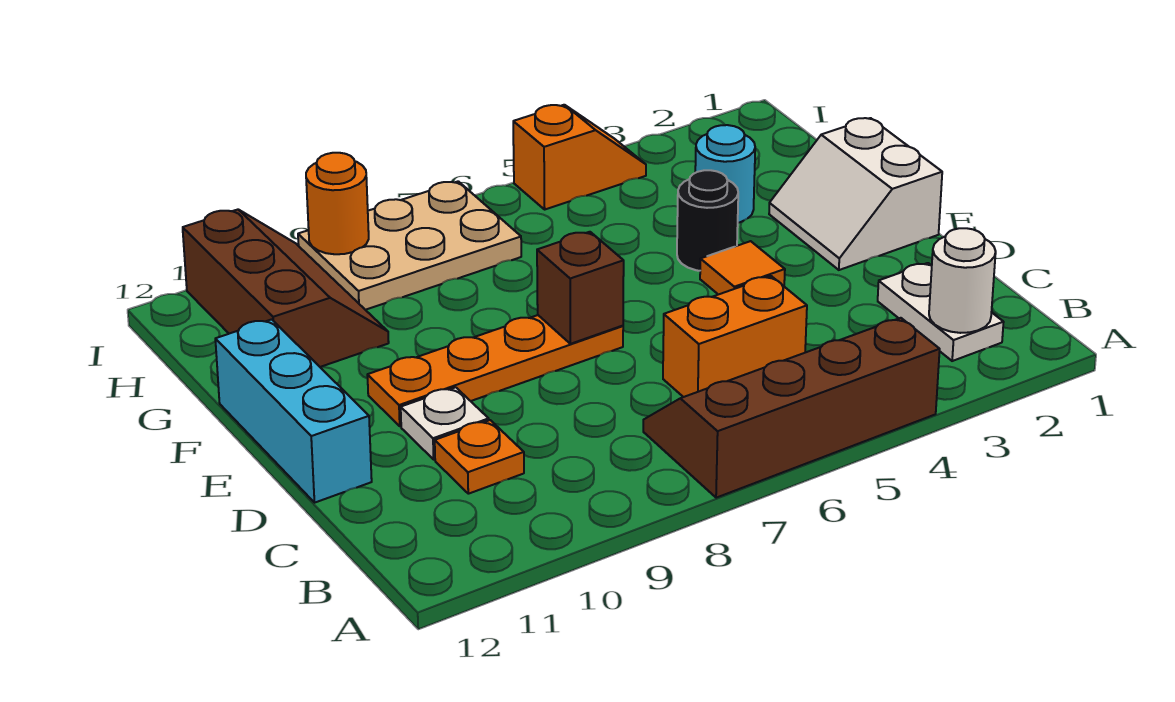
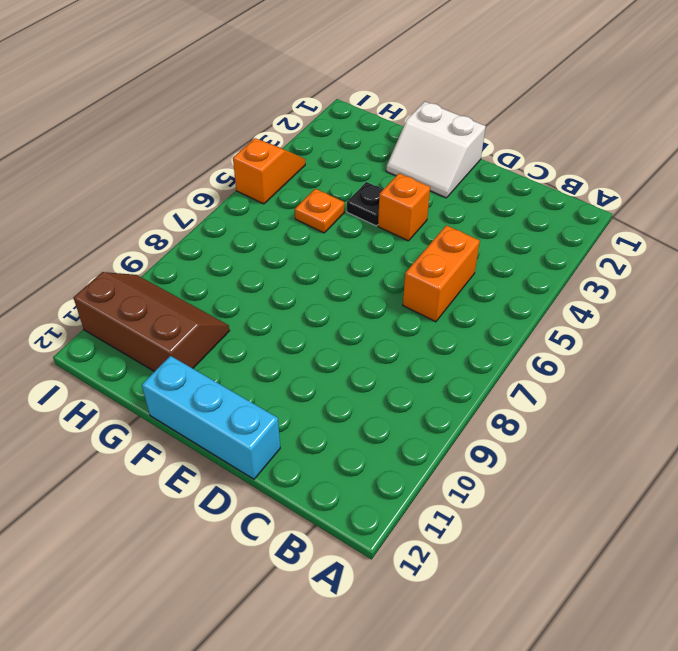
orange brick E4 level 1 -> orange tile E4 level 1
black plate F4 level 1 -> black round brick F4 level 1
orange plate G5 level 1 -> orange plate C10 level 1
none -> brown slope A4:B7 level 1 top A
none -> white plate B2:C2 level 1
none -> white plate D10 level 1

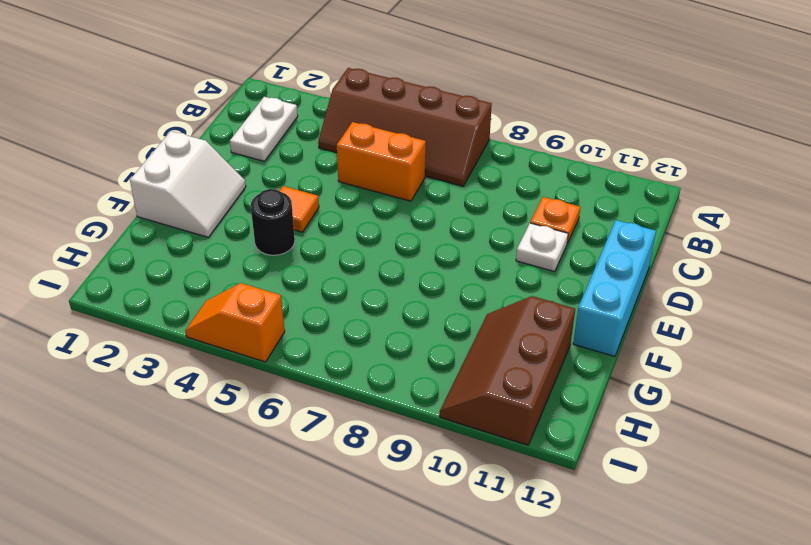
none -> orange plate E7:E10 level 1
none -> cyan round brick G3 level 1
none -> tan plate H7:I9 level 1

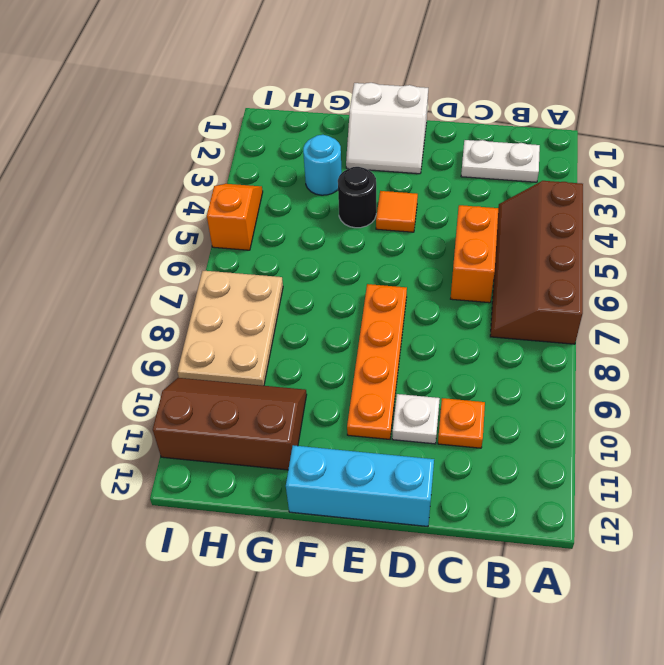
none -> white round brick B2 level 2
none -> brown brick E7 level 2
none -> orange round brick I9 level 2

